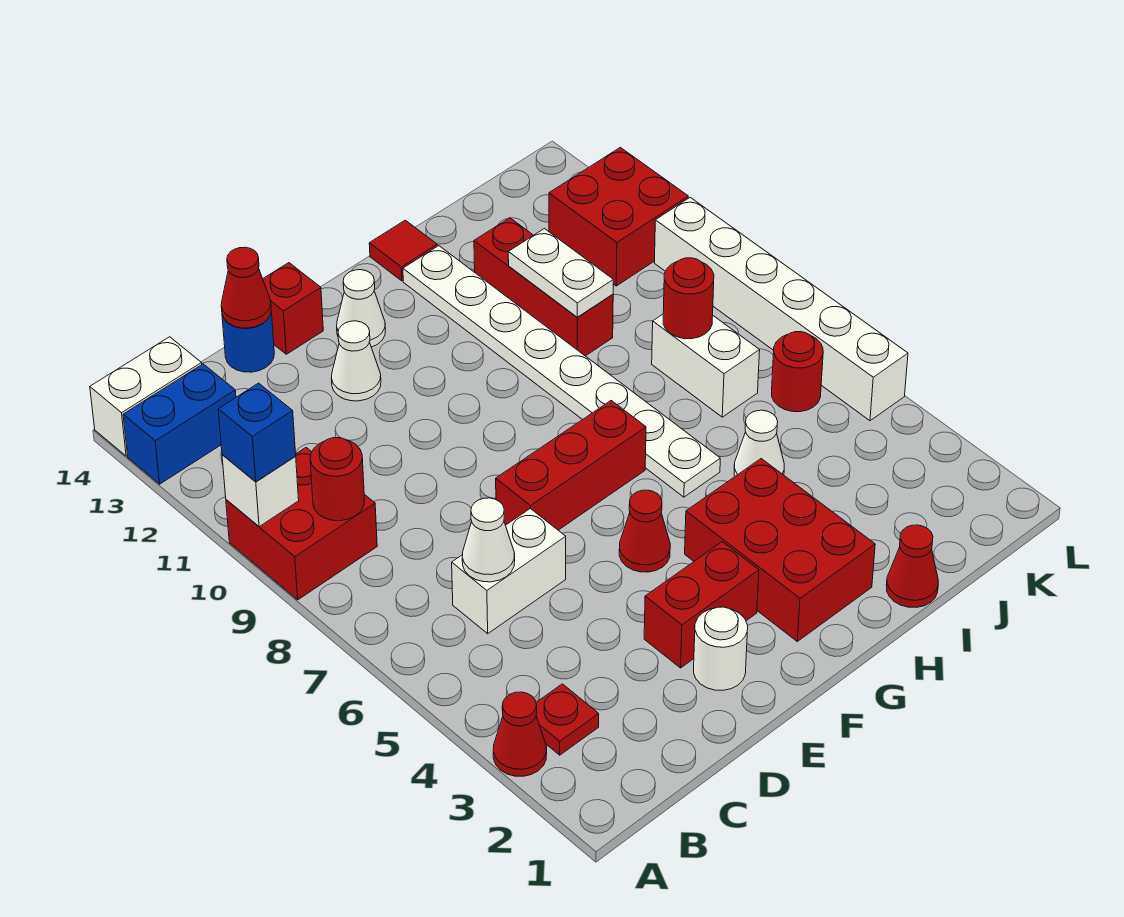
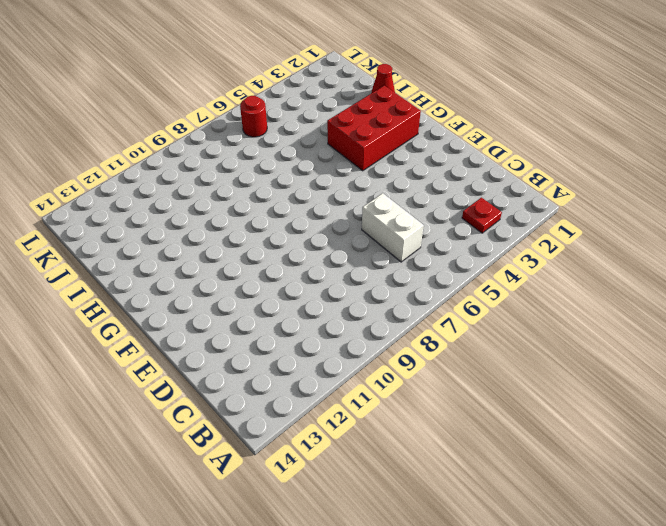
none -> red cone A3 level 1
none -> red brick A9:B10 level 1
none -> blue brick A13:B13 level 1
none -> white brick A14:B14 level 1

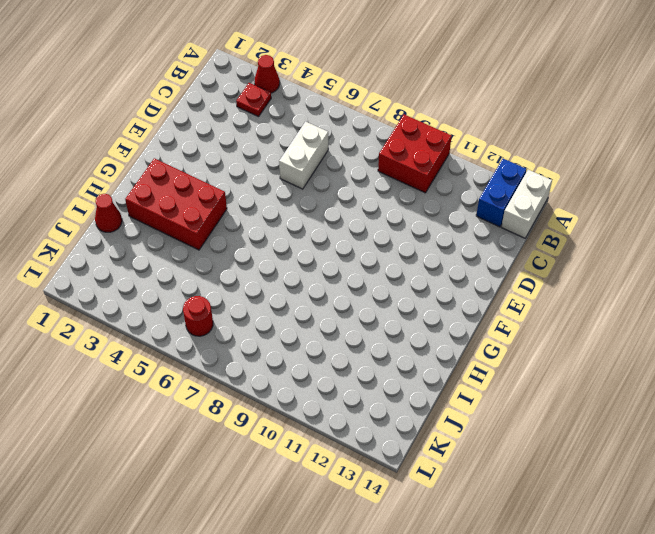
none -> blue round brick D14 level 1
none -> white round brick E2 level 1
none -> red brick E3:F3 level 1
none -> red brick E7:G7 level 1

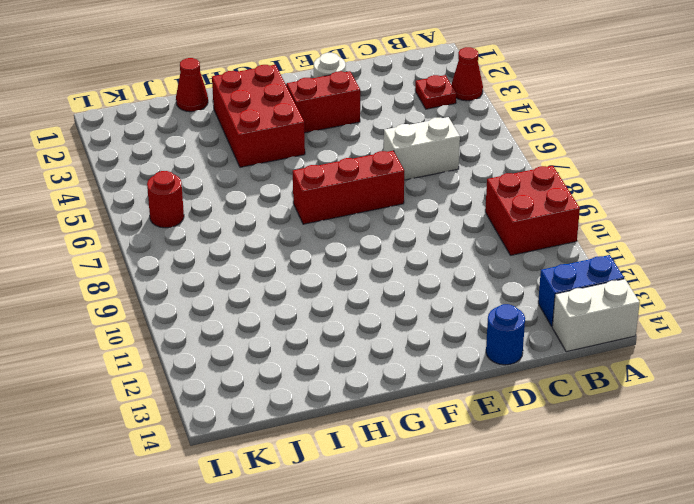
none -> white cone E12 level 1
none -> red brick E14 level 1
none -> red cone F5 level 1
none -> white cone F13 level 1

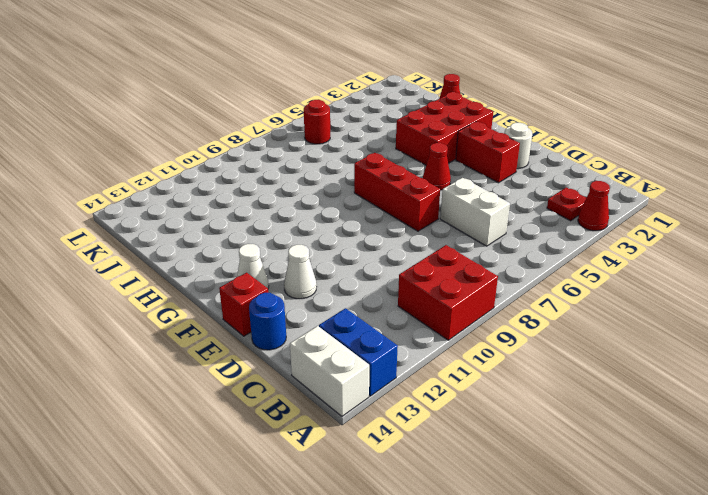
none -> white plate H6:H13 level 1
none -> red tile H14 level 1
none -> white cone I5 level 1
none -> red brick I10:I12 level 1

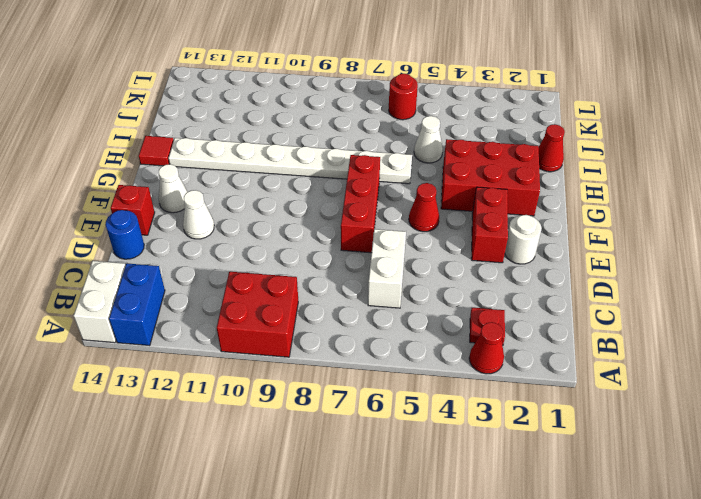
none -> red brick I10:I12 level 1
none -> white brick J7:J8 level 1
none -> red brick K11:L12 level 1
none -> white brick L5:L10 level 1

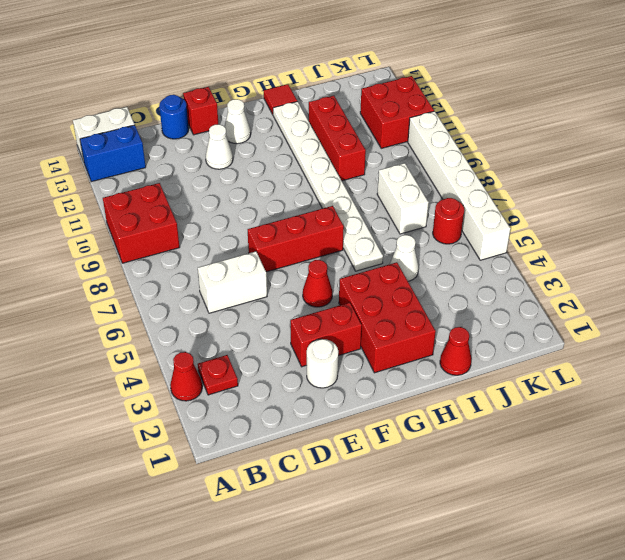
none -> white brick A10 level 2
none -> red round brick B9 level 2
none -> white cone C6 level 2
none -> red cone D14 level 2

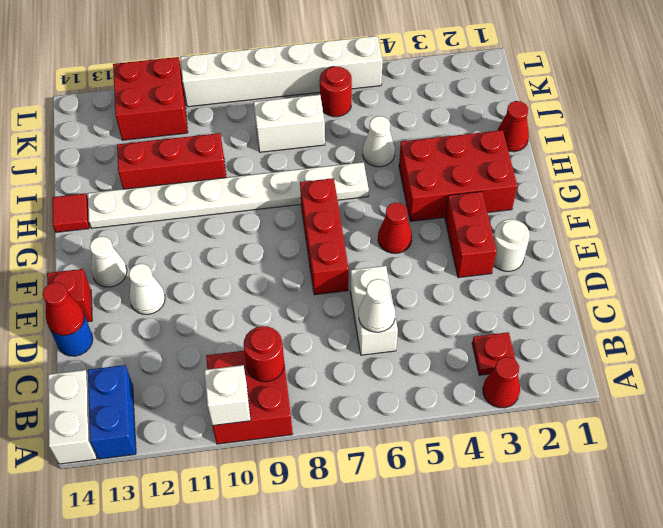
none -> white plate I10:I11 level 2
none -> red round brick J8 level 2
none -> blue brick A10 level 3

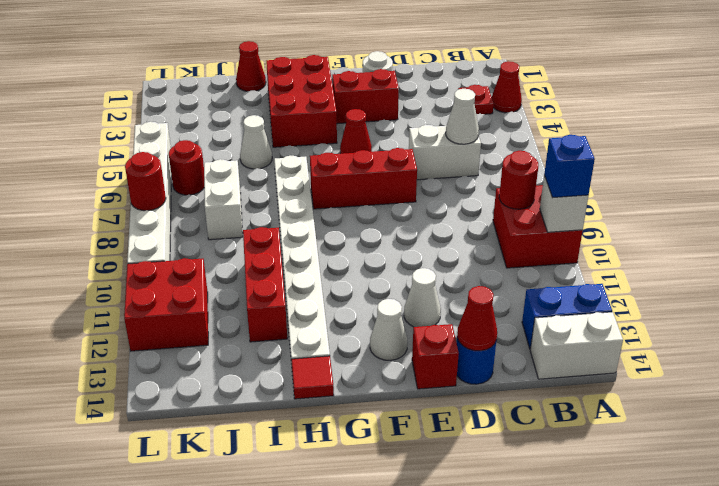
red round brick L8 level 2 -> red round brick J8 level 2
none -> white plate I10:I11 level 2

